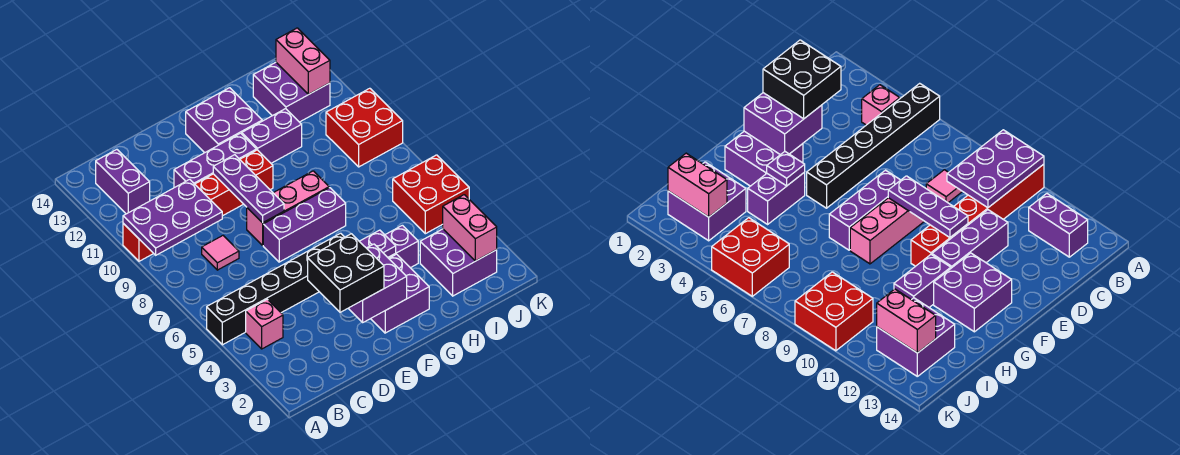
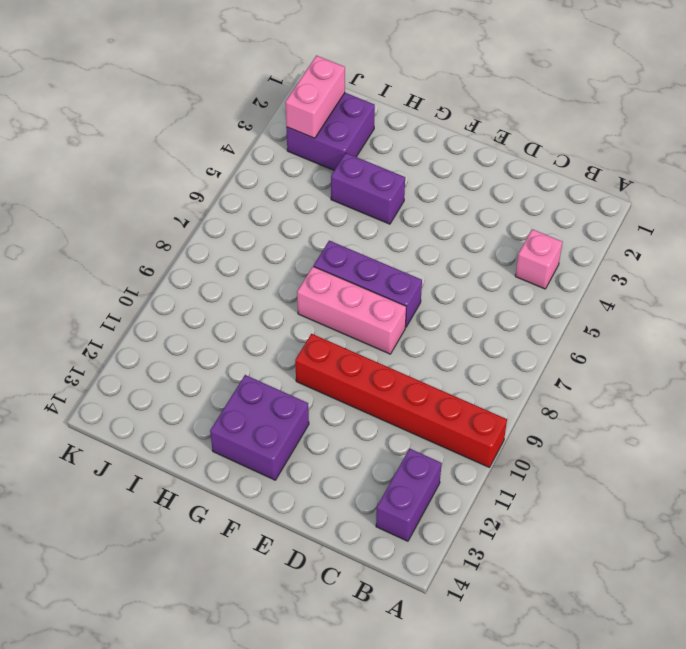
none -> black brick A5:F5 level 1
none -> pink tile C8 level 1
none -> purple brick D11:F11 level 1

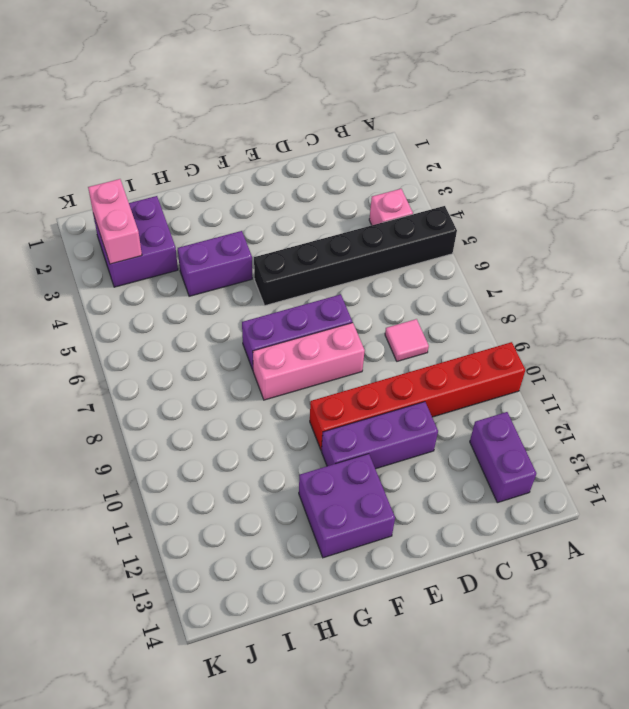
none -> purple brick F2:G3 level 1
none -> purple brick G11:H11 level 1
none -> purple brick I12:J13 level 1

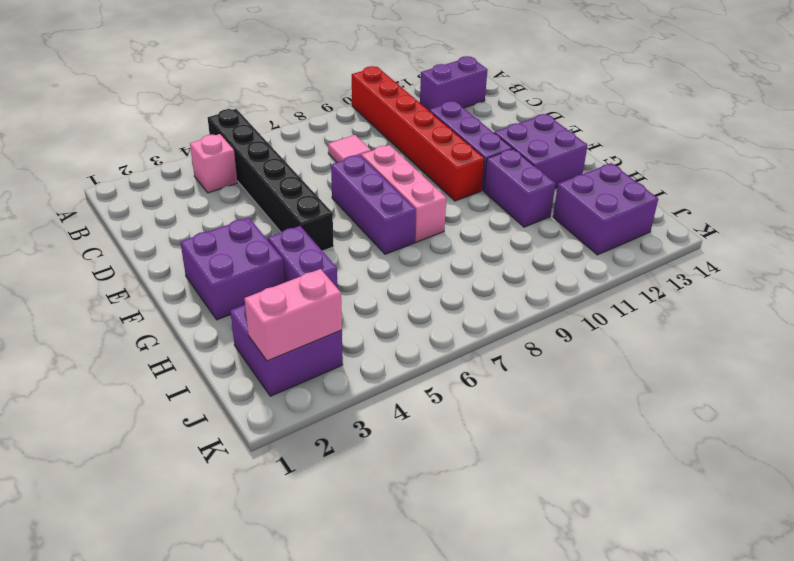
none -> red brick J5:K6 level 1
none -> red brick J9:K10 level 1
none -> purple plate A9:C10 level 2

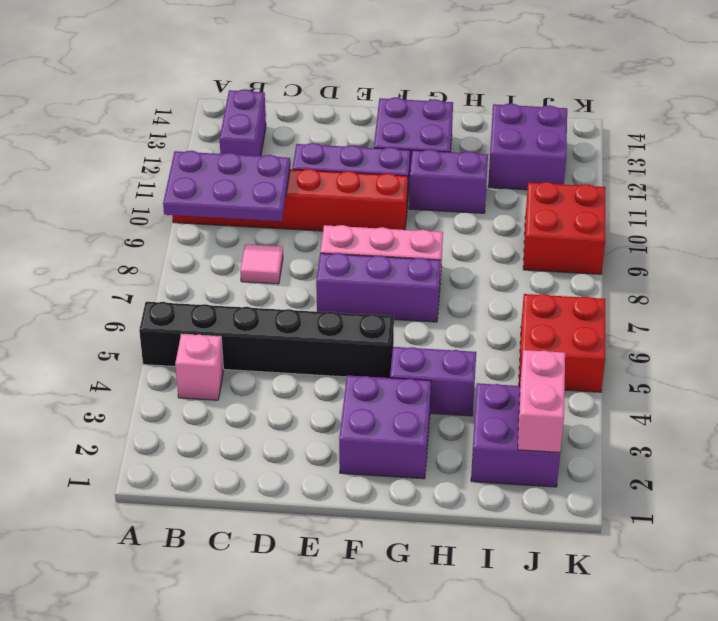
none -> purple brick E2:F3 level 2
none -> purple plate E8:E10 level 2
none -> purple plate G4 level 2

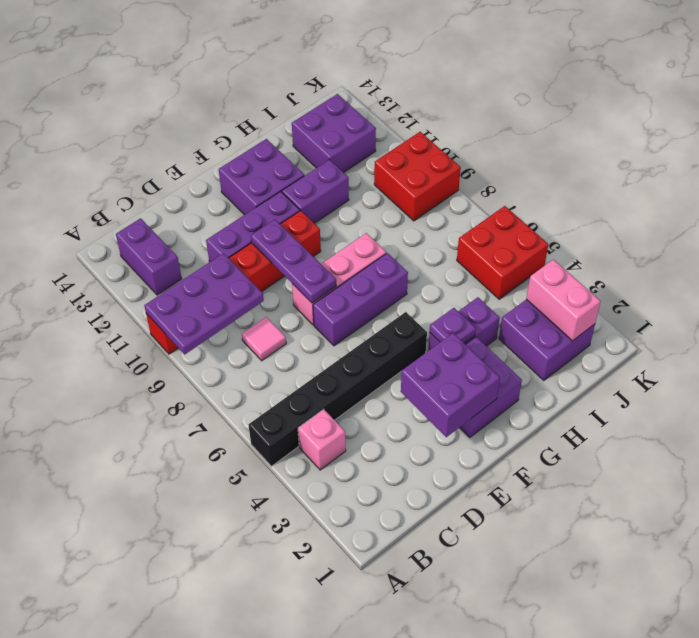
none -> pink brick J12:J13 level 2
none -> black brick D2:E3 level 3

